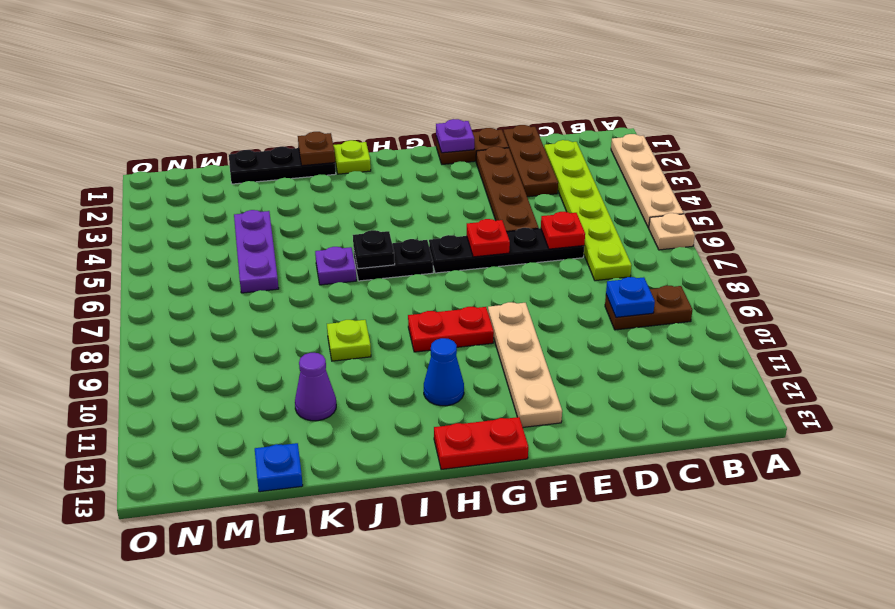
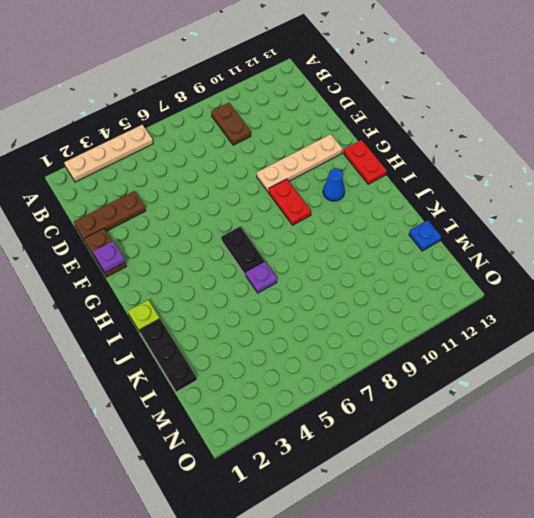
none -> tan plate A6 level 1
none -> lime plate C2:C7 level 1
none -> black plate D6:G6 level 1

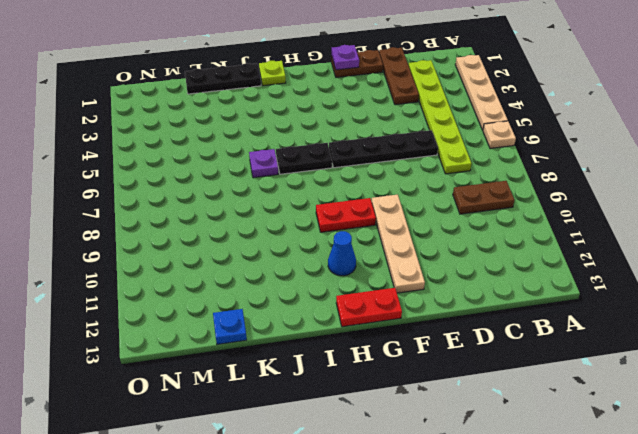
none -> brown plate E2:E5 level 1
none -> lime plate J9 level 1
none -> purple cone K11 level 1

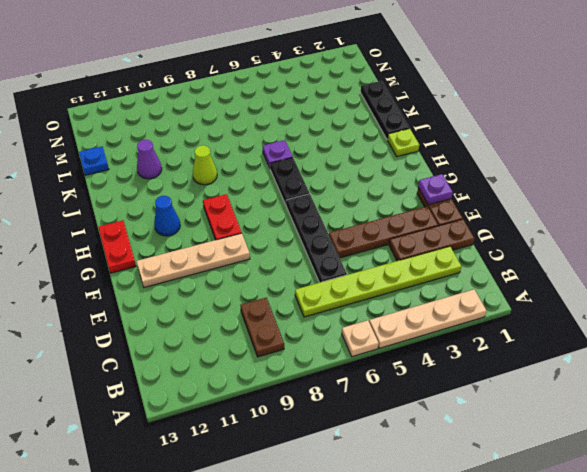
lime cone J9 level 1 -> lime plate J9 level 1
none -> purple plate L4:L6 level 1
none -> blue plate C9 level 2
none -> red plate D6 level 2

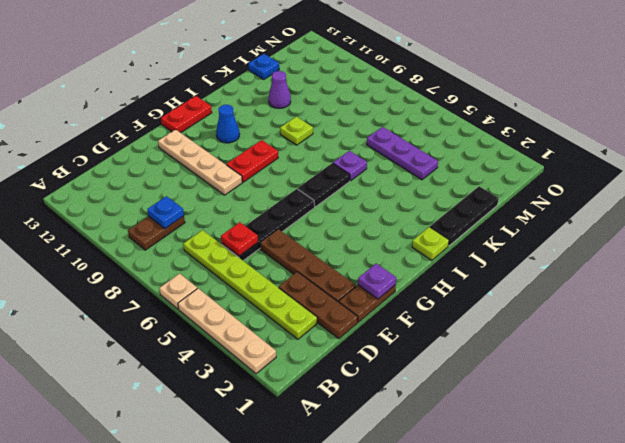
none -> red plate F6 level 2
none -> black plate I6 level 2
none -> brown plate J1 level 2

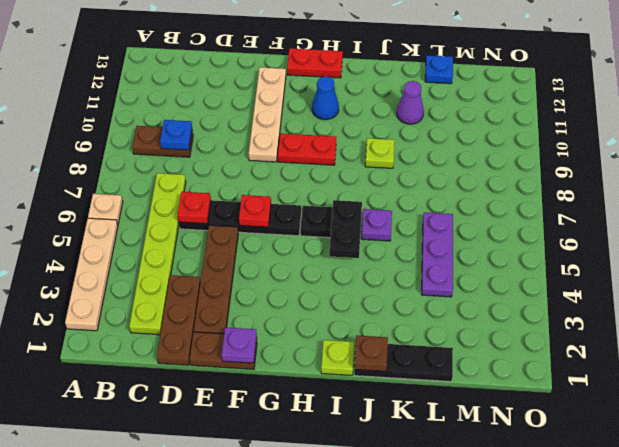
black plate I5:I6 level 2 -> black plate I6 level 2

